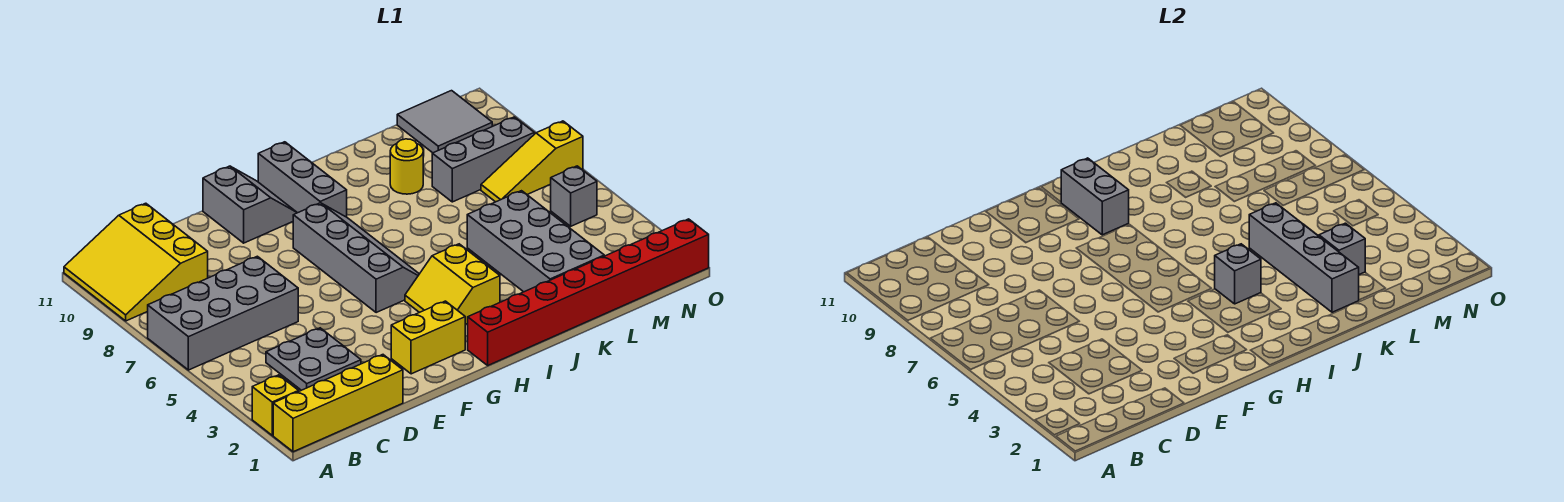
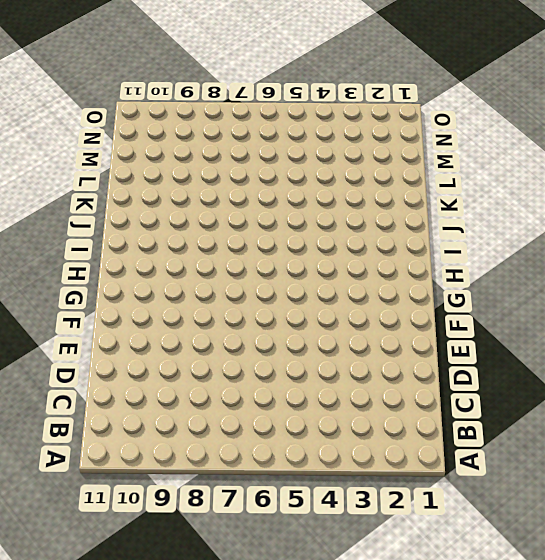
none -> yellow brick A1:D1 level 1
none -> yellow brick A2 level 1
none -> grey brick A6:D7 level 1

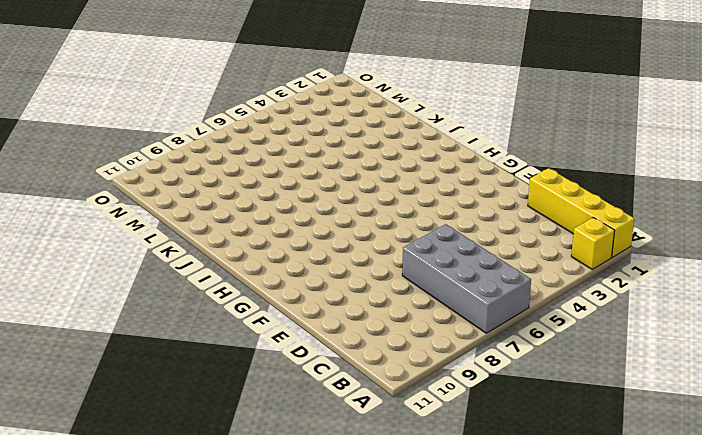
none -> yellow slope A9:C11 level 1 top C
none -> grey plate C3:D4 level 1
none -> yellow brick F2:G2 level 1

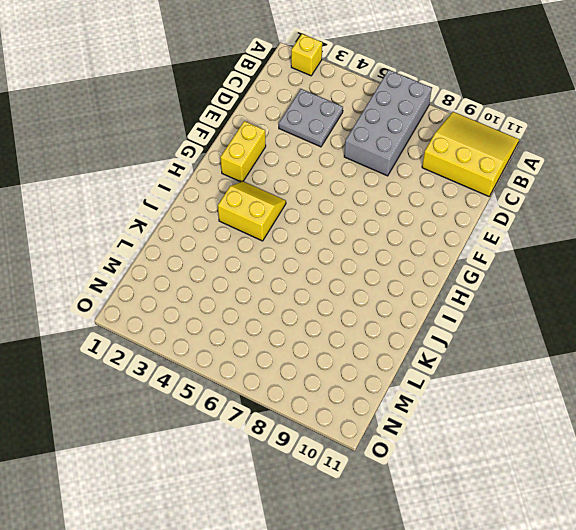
none -> yellow brick A1:D1 level 1
none -> grey slope F10:G11 level 1 top F
none -> grey slope G5:H8 level 1 top G

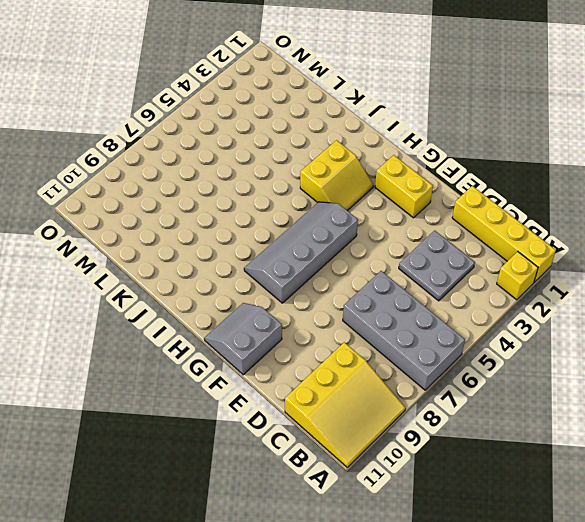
none -> red brick H1:O1 level 1
none -> grey brick H9:H11 level 1
none -> grey brick K2:L5 level 1

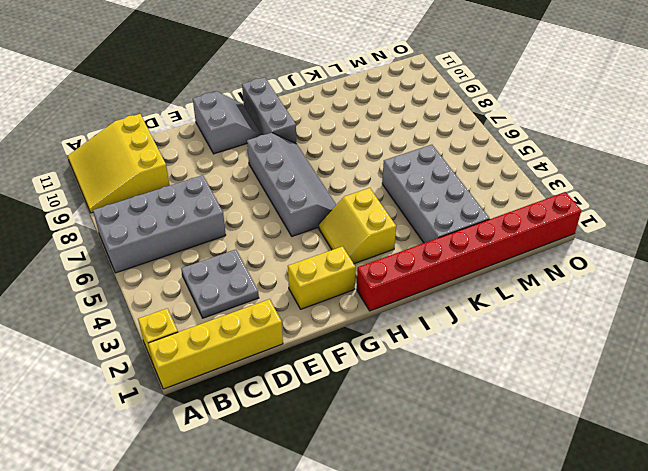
none -> yellow round brick K9 level 1
none -> grey brick L8:N8 level 1
none -> yellow slope M7:O7 level 1 top O

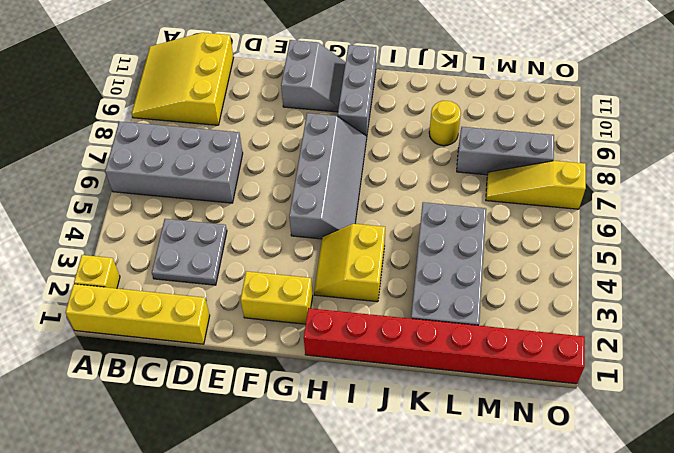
none -> grey tile M10:N11 level 1
none -> grey brick N5 level 1
none -> grey brick H9:H10 level 2

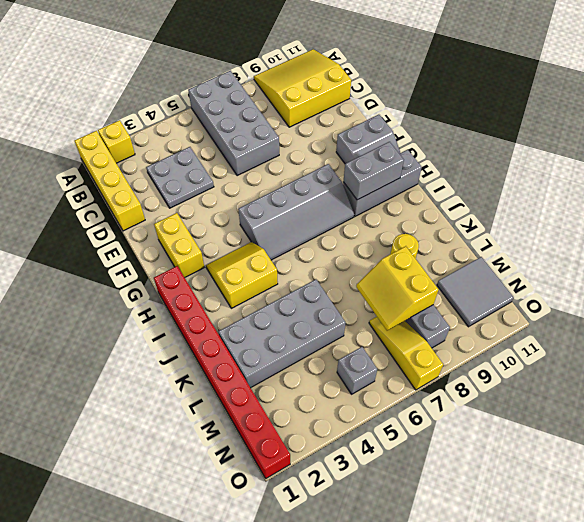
yellow slope L7:M8 level 2 top 8 -> none
none -> grey brick I4 level 2
none -> grey brick K2:K5 level 2
none -> grey brick L3 level 2

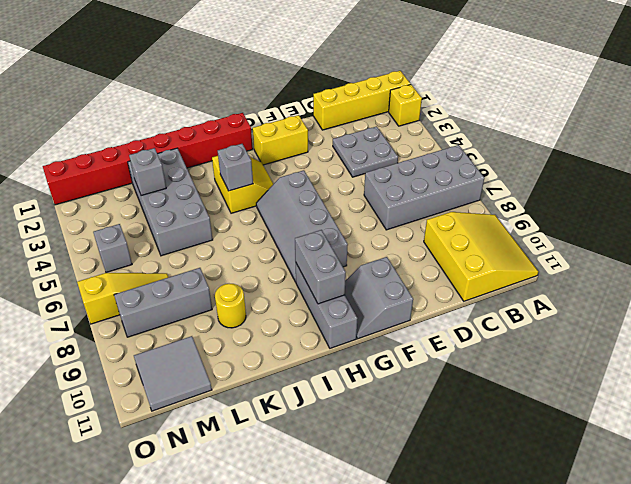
none -> grey brick K2:K5 level 2

